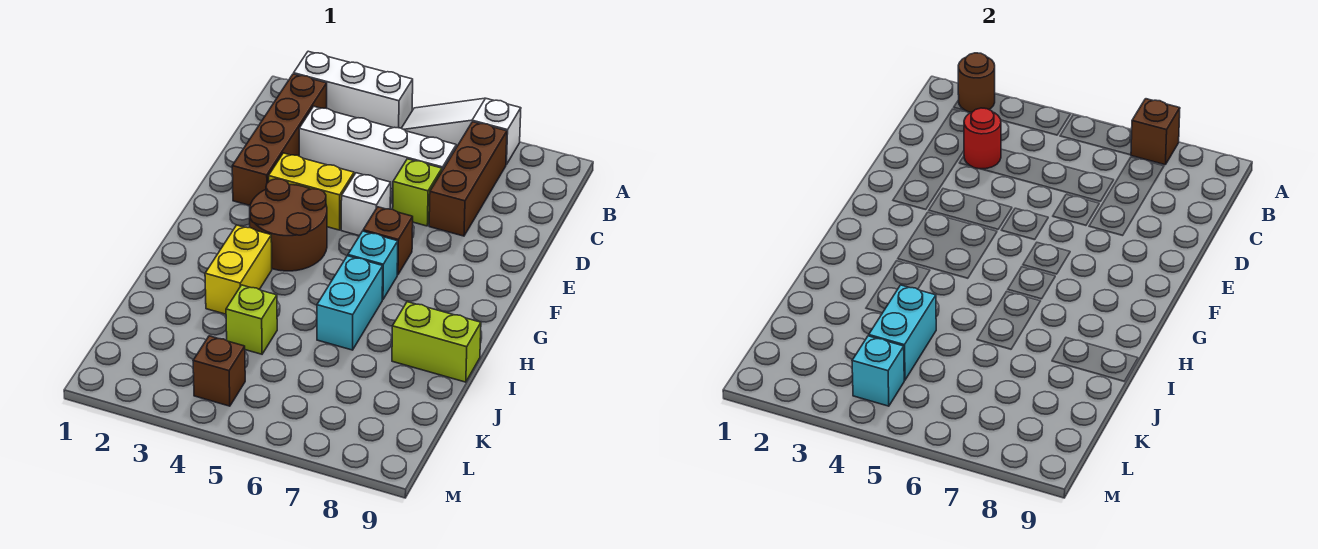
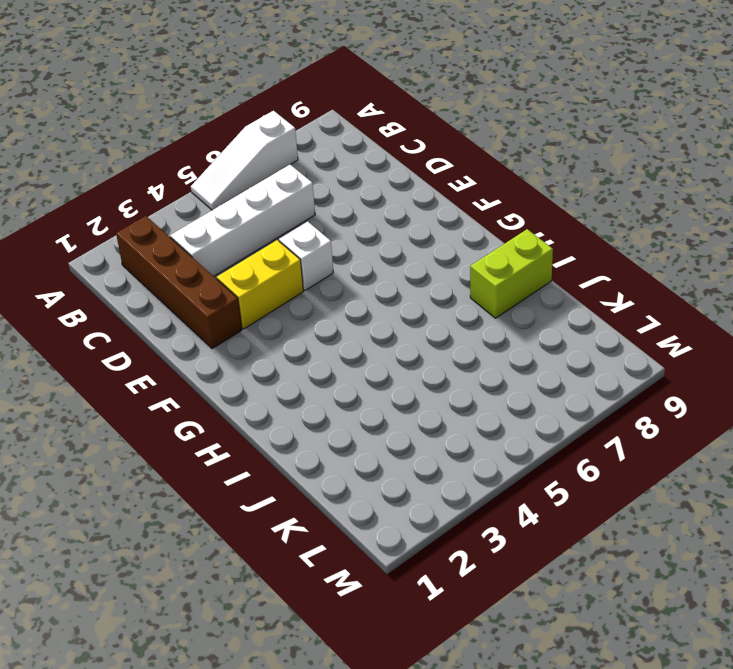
none -> white brick A2:A4 level 1
none -> brown brick B7:D7 level 1
none -> lime brick D6 level 1

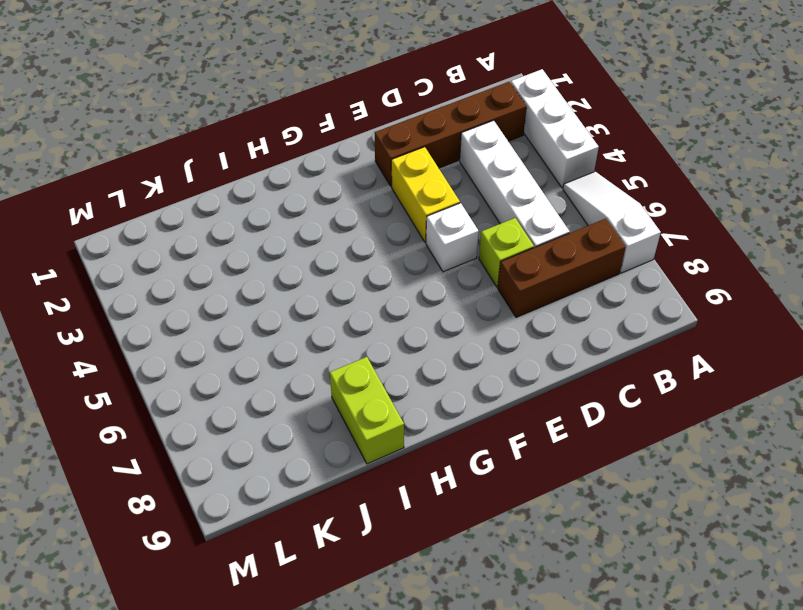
none -> brown round brick F3:G4 level 1
none -> brown brick F6 level 1
none -> cyan brick G6 level 1

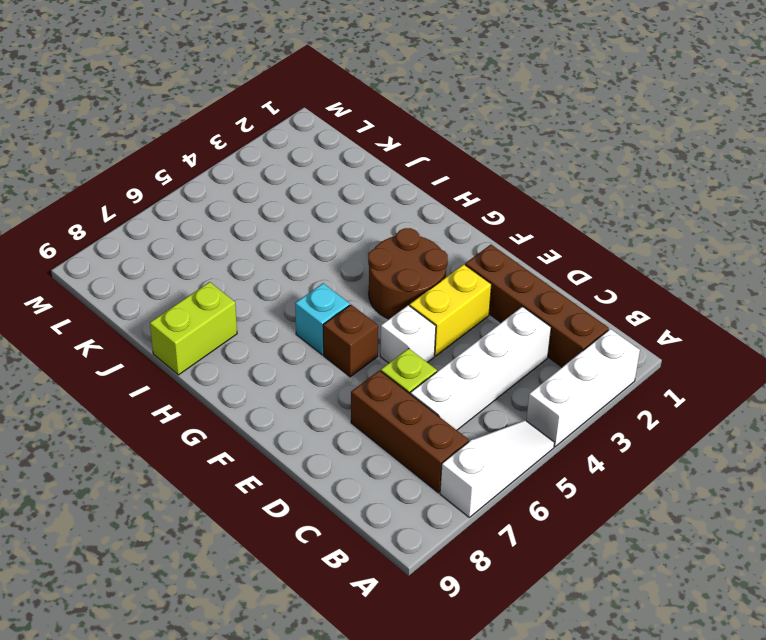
none -> yellow brick H3:I3 level 1
none -> cyan brick H6:I6 level 1
none -> lime brick J4 level 1

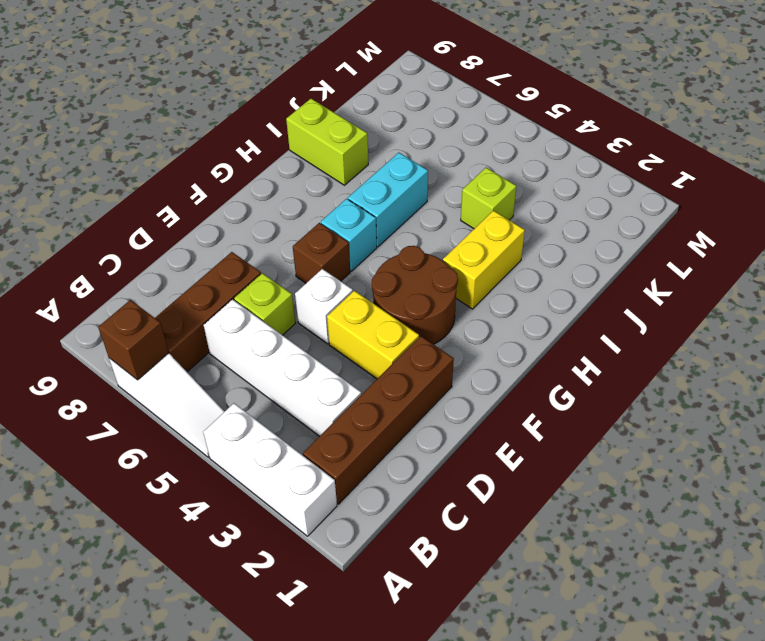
none -> brown brick L4 level 1
none -> brown round brick A2 level 2
none -> red round brick C3 level 2

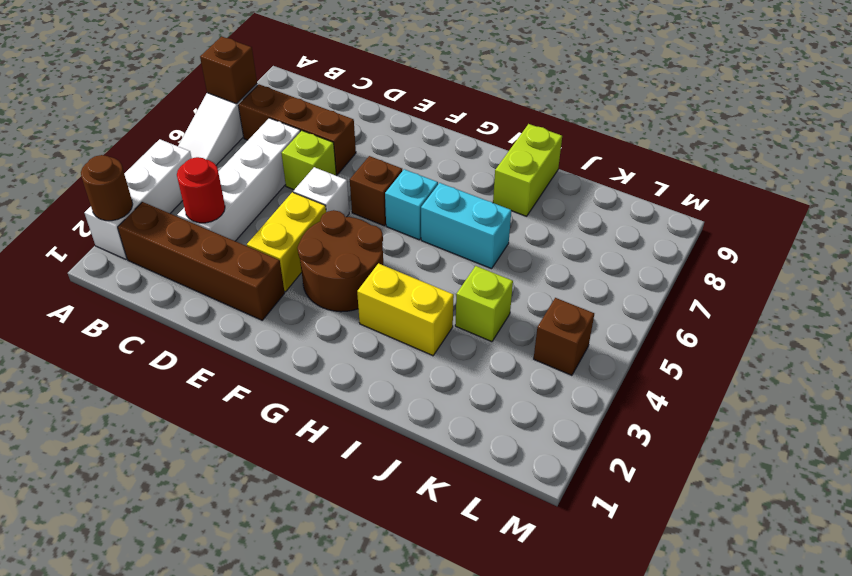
none -> cyan brick J4:K4 level 2
none -> cyan brick L4 level 2

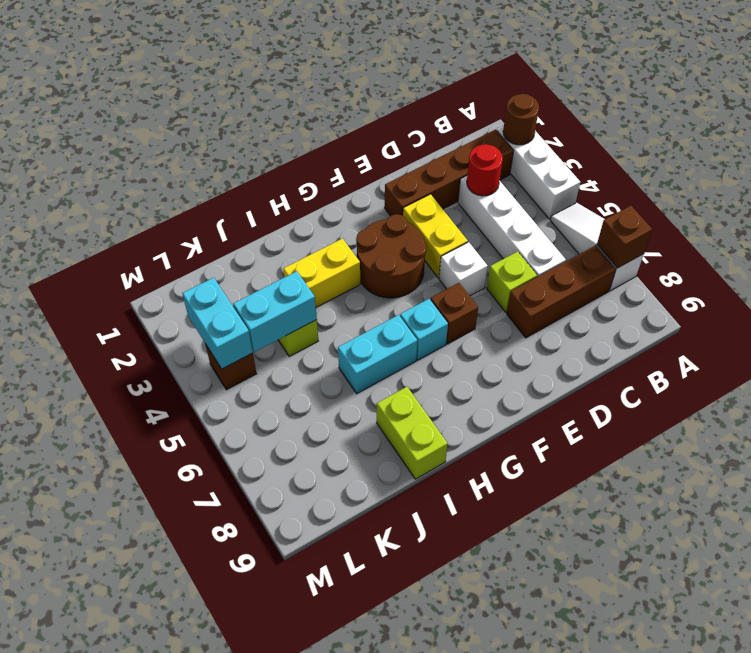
cyan brick L3:L4 level 2 -> cyan brick L4 level 2

